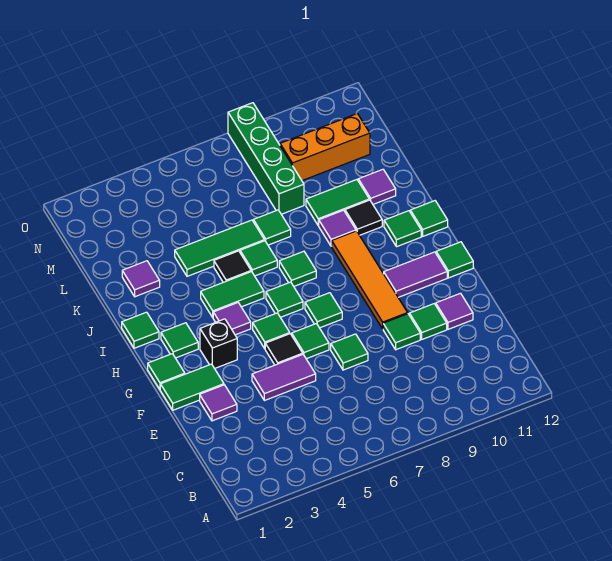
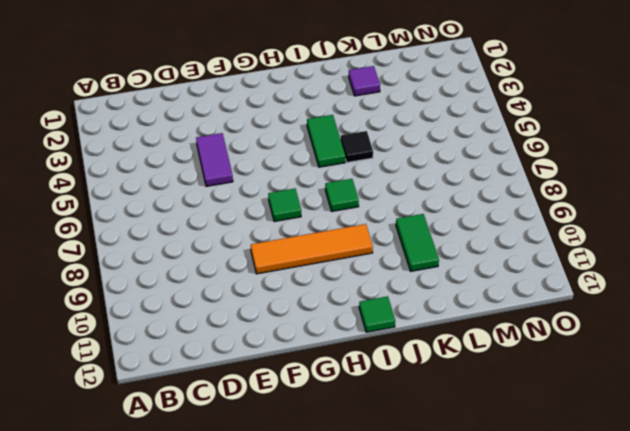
none -> purple tile E2 level 1
none -> green tile E7 level 1
none -> green tile E9 level 1
none -> green tile E10 level 1

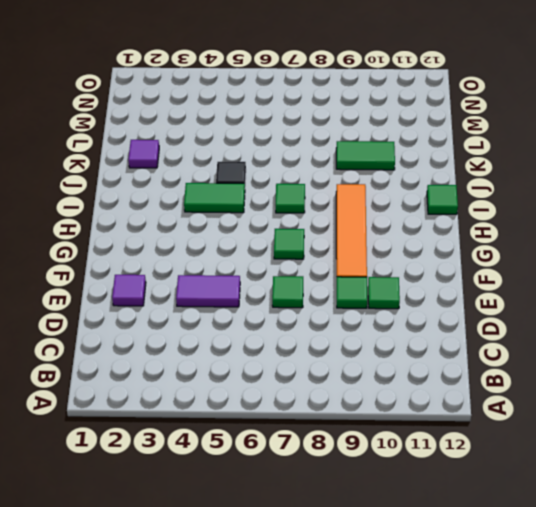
none -> purple tile E11 level 1
none -> green tile F1:F2 level 1
none -> black tile F5 level 1
none -> green tile F6 level 1

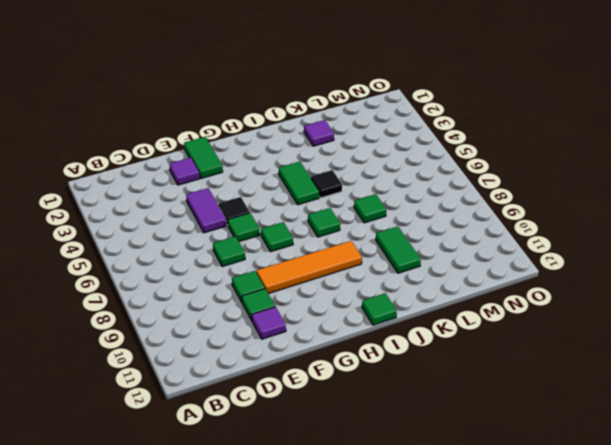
none -> green tile G1 level 1
none -> black brick G3 level 1
none -> green tile G5 level 1
none -> purple tile G10:G11 level 1

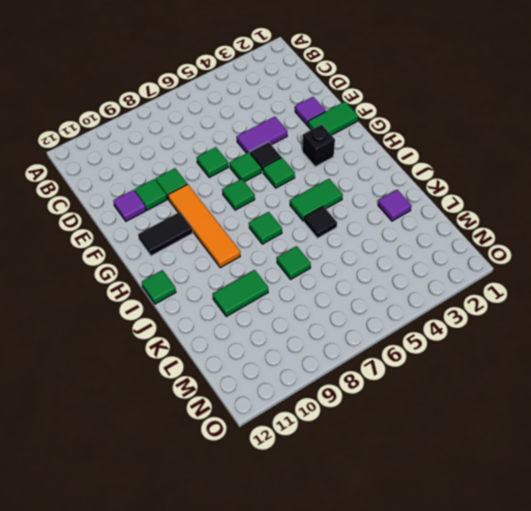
black tile G10:G11 level 1 -> purple tile G10:G11 level 1
none -> green tile G1 level 1
none -> green tile G12 level 1
none -> green tile H2 level 1
none -> purple tile H4 level 1

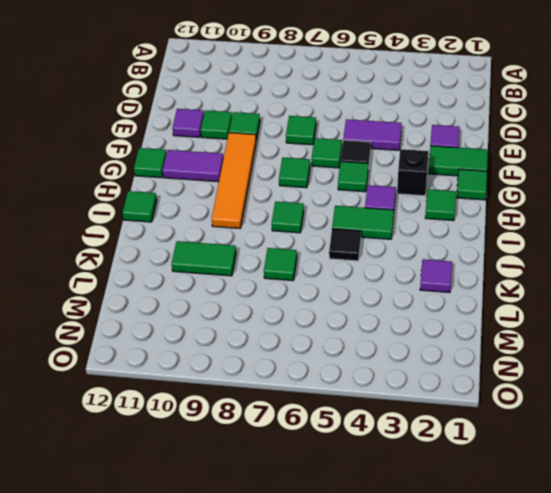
none -> green tile H6 level 1
none -> green tile I1 level 1
none -> green tile I11 level 1
none -> green tile J6 level 1

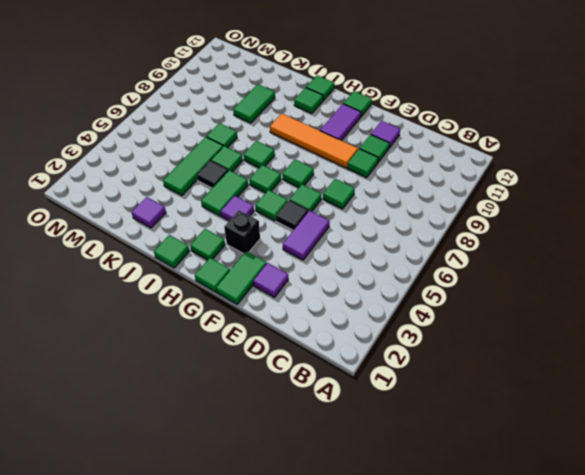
none -> purple tile J9 level 1
none -> black tile J10 level 1
none -> purple tile K11 level 1
none -> green brick L8:O8 level 1

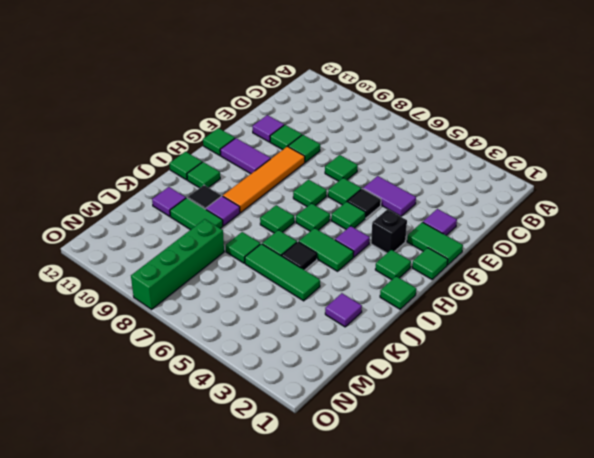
none -> orange brick M9:M11 level 1

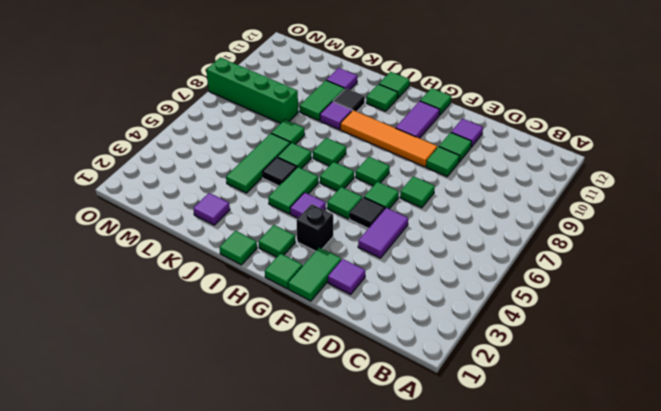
none -> orange brick M9:M11 level 1

